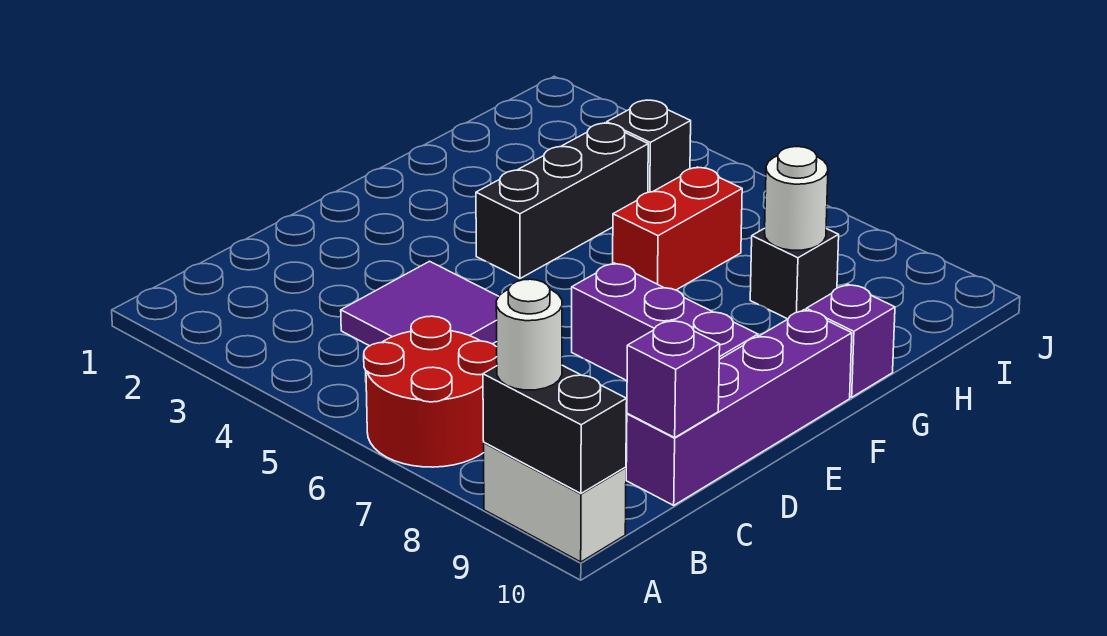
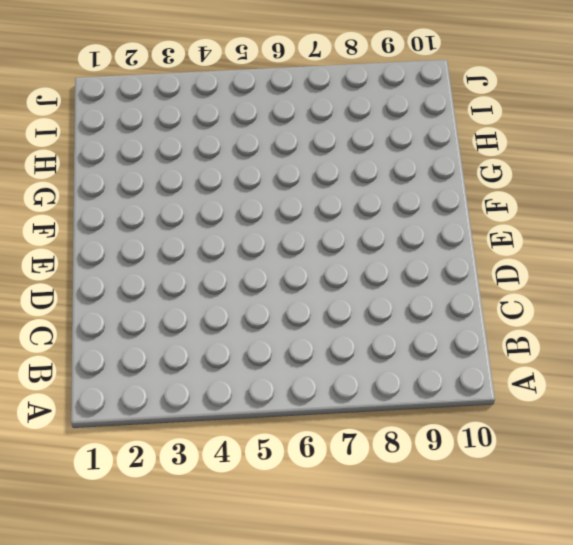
none -> red round brick A6:B7 level 1
none -> white brick A9:A10 level 1
none -> purple tile C4:D5 level 1

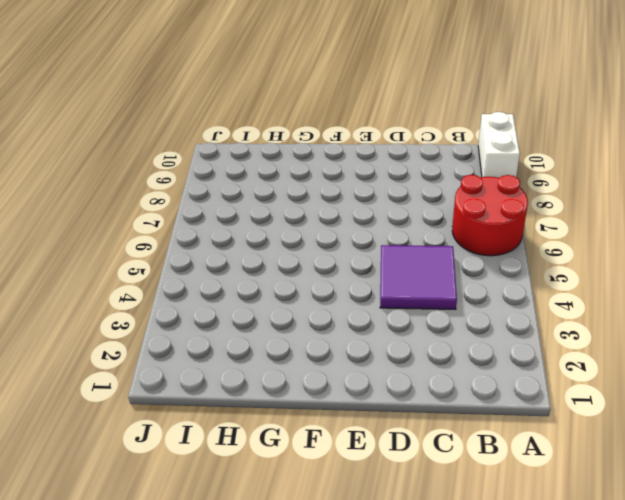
none -> purple brick C10:F10 level 1
none -> purple brick E7:E9 level 1
none -> black brick F4:H4 level 1

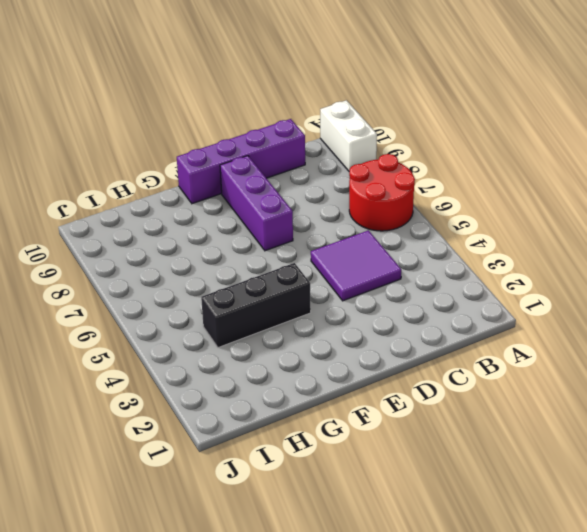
none -> red brick G6:H6 level 1
none -> purple brick G10 level 1
none -> black brick H8 level 1

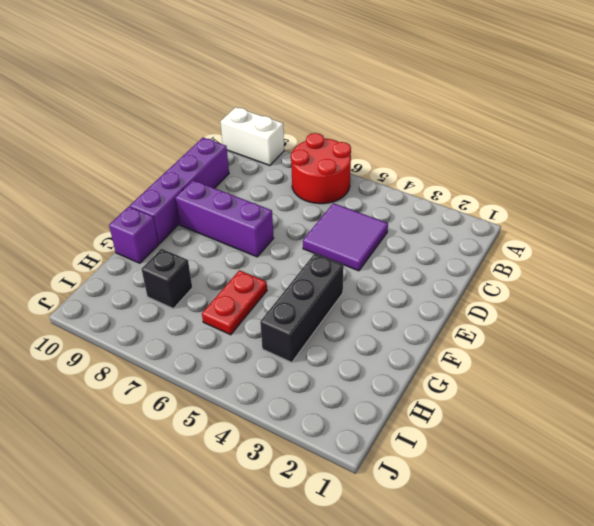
red plate G6:H6 level 1 -> red brick G6:H6 level 1
none -> black brick I4 level 1
none -> black brick A9:A10 level 2
none -> purple brick C10 level 2

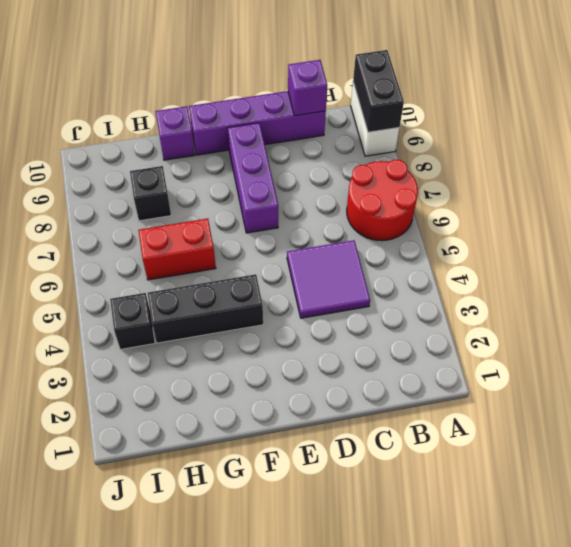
none -> white round brick H8 level 2
none -> white round brick A9 level 3

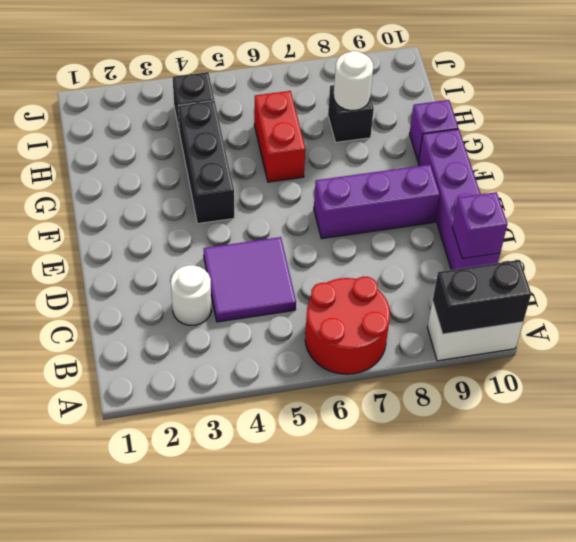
white round brick C3 level 1 -> white round brick A9 level 3

